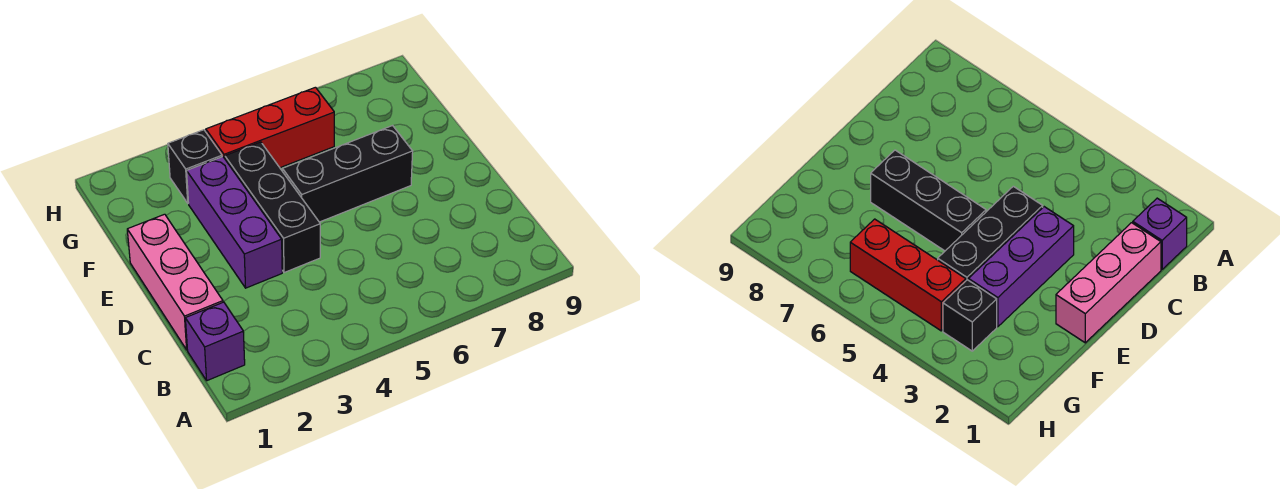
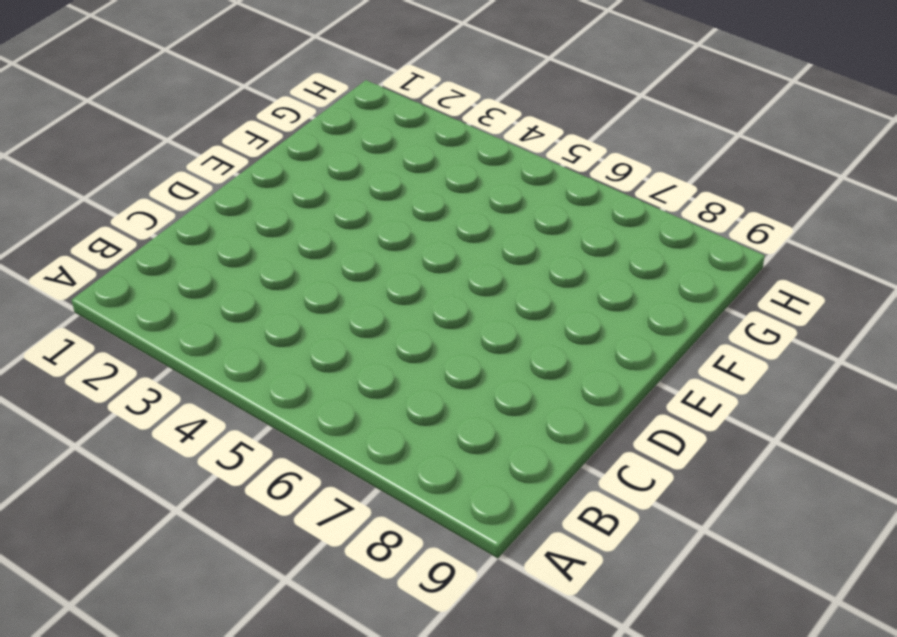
none -> purple brick B1 level 1
none -> pink brick C1:E1 level 1

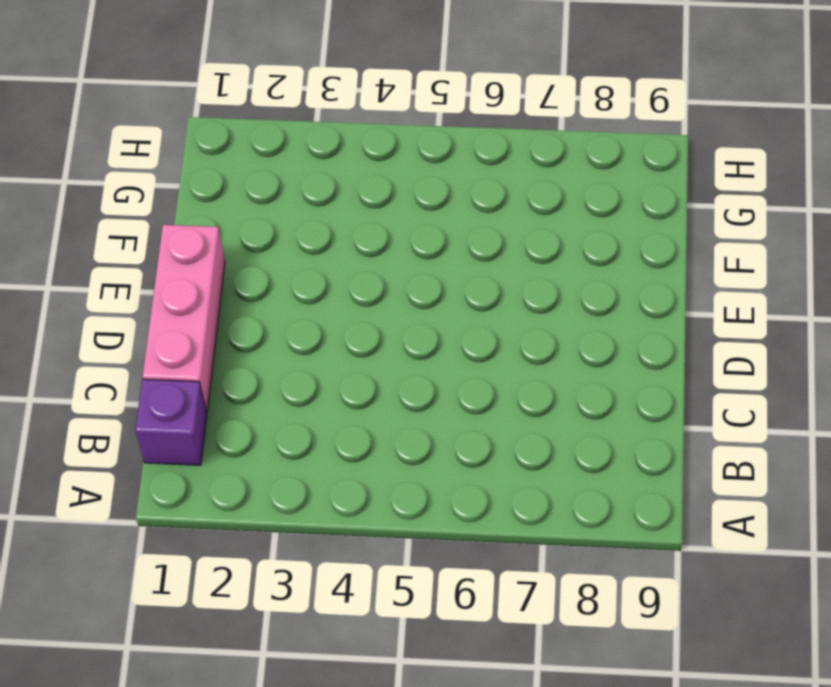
none -> purple brick D3:F3 level 1
none -> black brick D4:F4 level 1

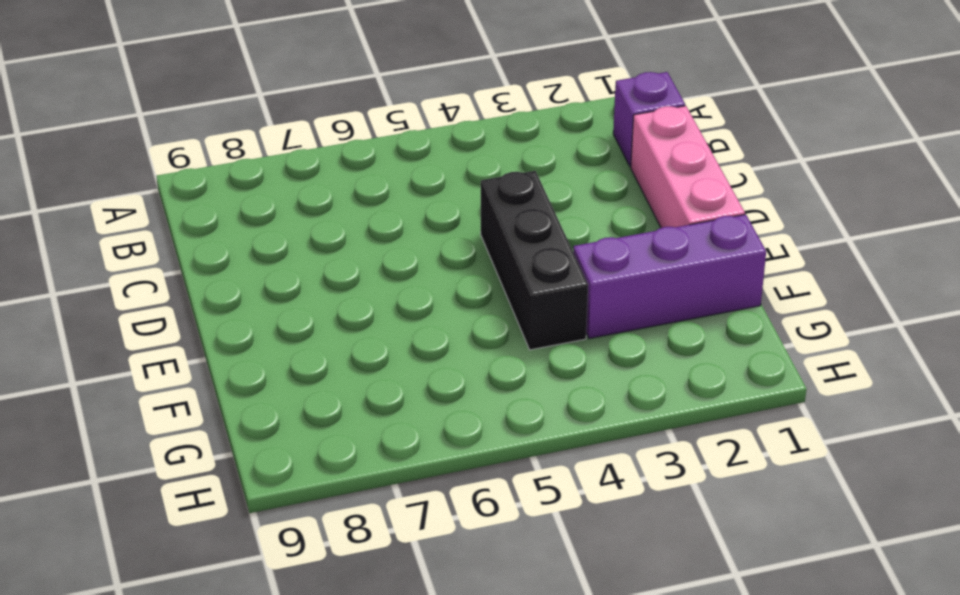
purple brick F1:F3 level 1 -> purple brick D3:F3 level 1
none -> black brick E5:E7 level 1
none -> black brick G3 level 1

